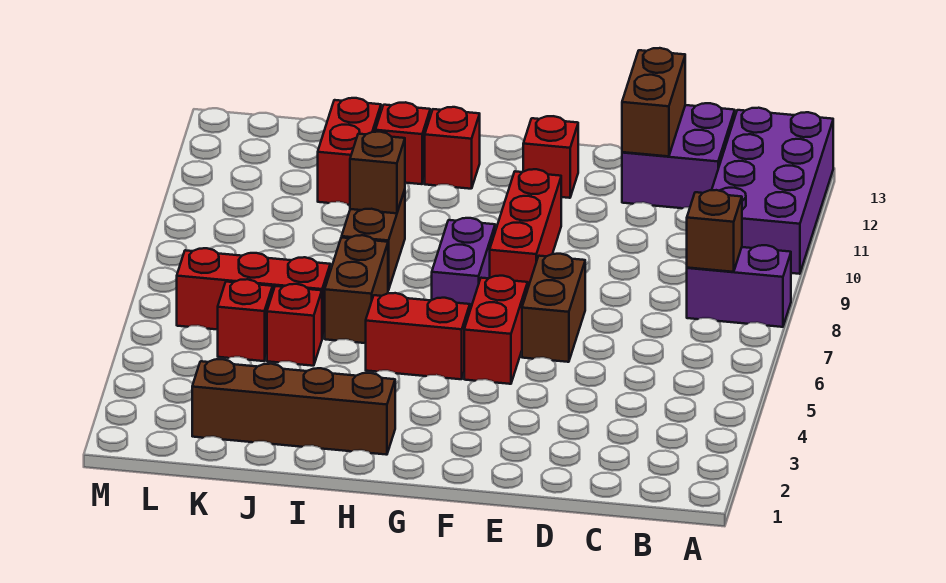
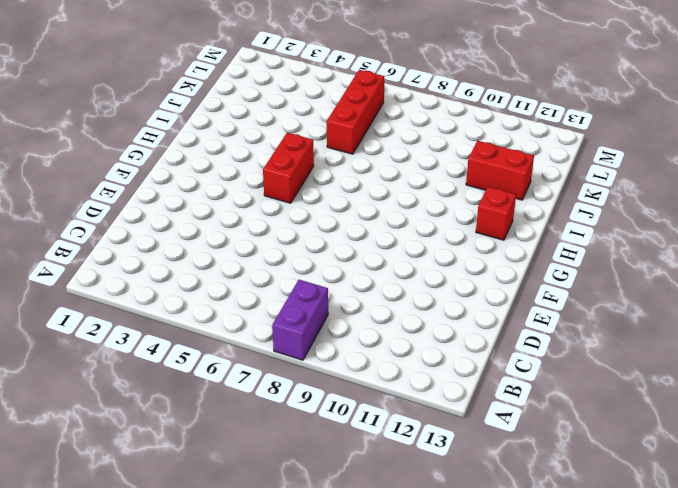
none -> purple brick A10:B13 level 1
none -> purple brick C12:D13 level 1
none -> brown brick E6:E7 level 1

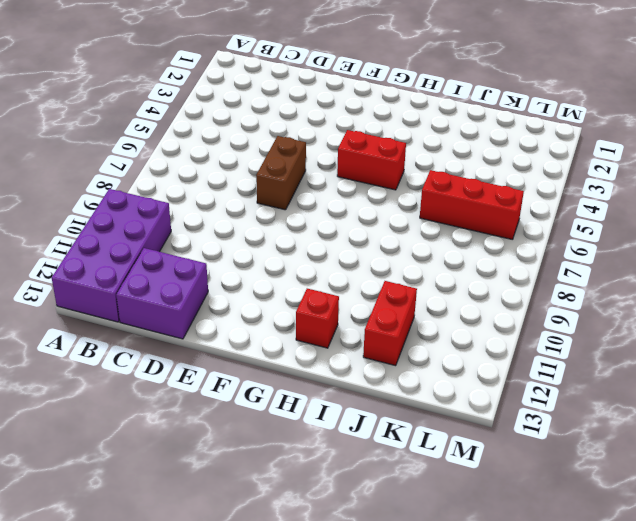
none -> purple brick A8:B8 level 1
none -> red brick F5:F6 level 1
none -> red brick F8:F10 level 1

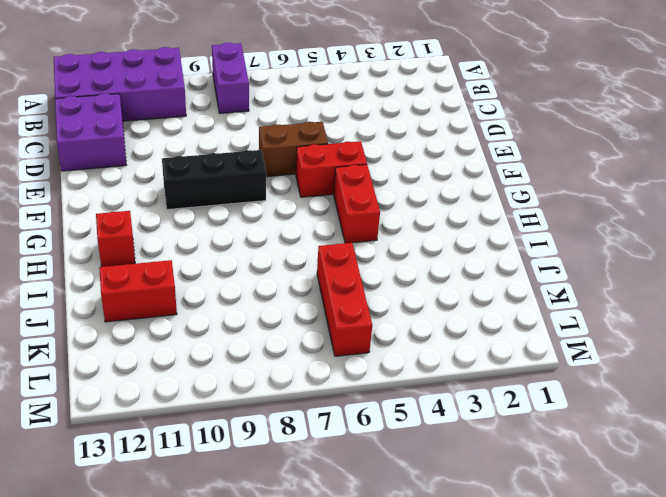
black brick F8:F10 level 1 -> red brick F8:F10 level 1
none -> red brick F12 level 1
none -> purple brick G7:G8 level 1
none -> brown brick H2:K2 level 1

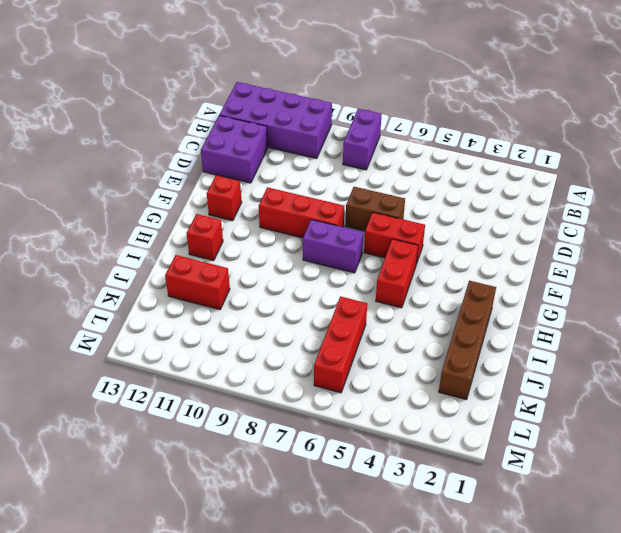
none -> brown brick I6:I7 level 1
none -> brown brick I8:I9 level 1
none -> red brick I12 level 1

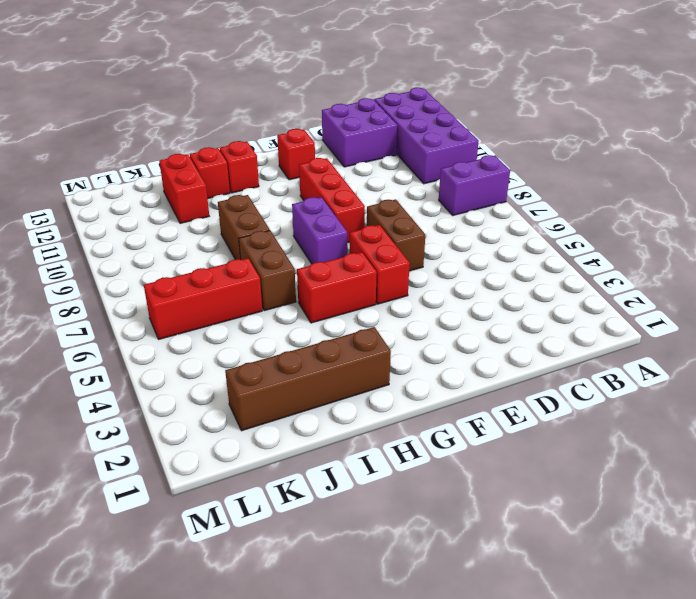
none -> red brick J5 level 1
none -> red brick K5 level 1
none -> brown brick B8 level 2

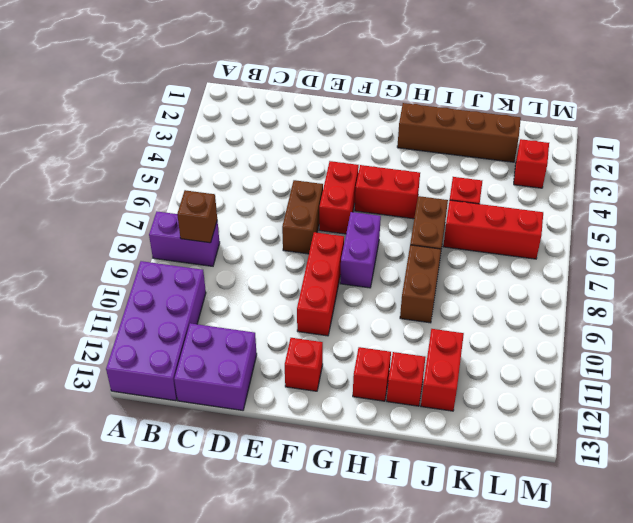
red brick L3 level 1 -> red brick K5 level 1
none -> brown brick D12:D13 level 2
none -> brown brick I9 level 2

